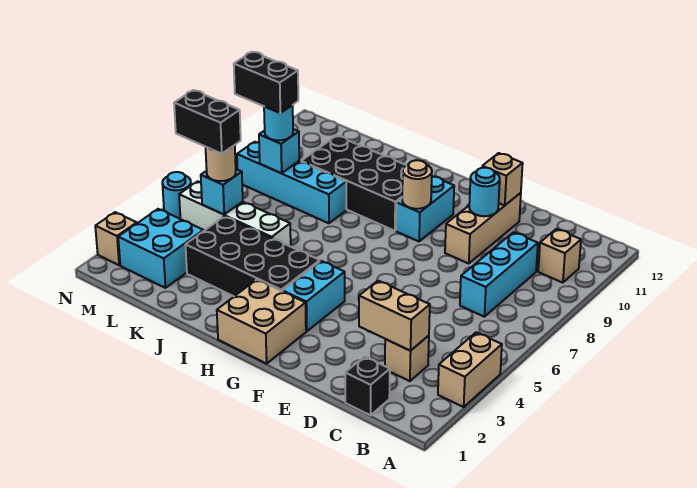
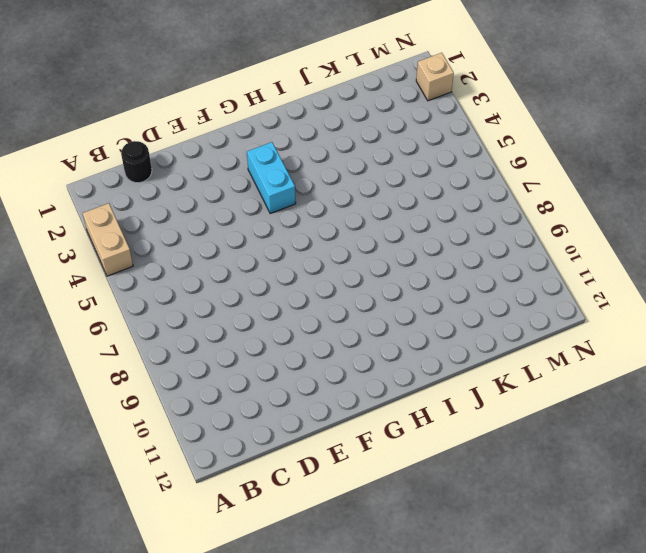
black round brick C1 level 1 -> black brick C1 level 1
none -> tan brick B10 level 1
none -> tan brick C3 level 1
none -> cyan brick C7:C9 level 1

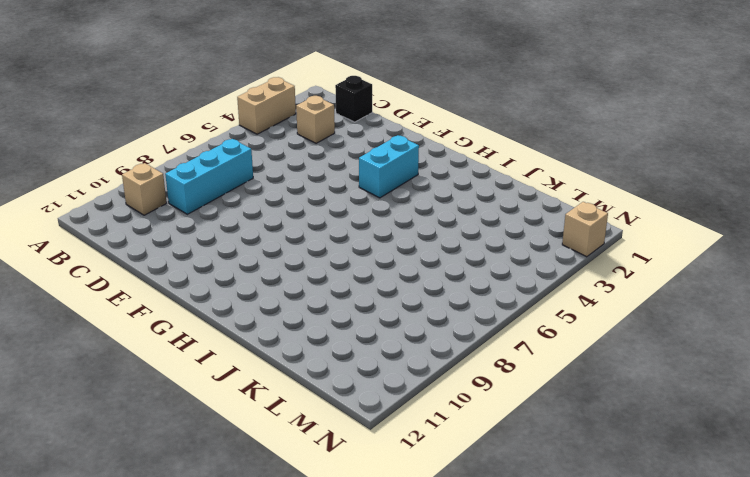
none -> tan brick E9:E11 level 1
none -> tan brick G1:H2 level 1
none -> cyan brick G9:G10 level 1

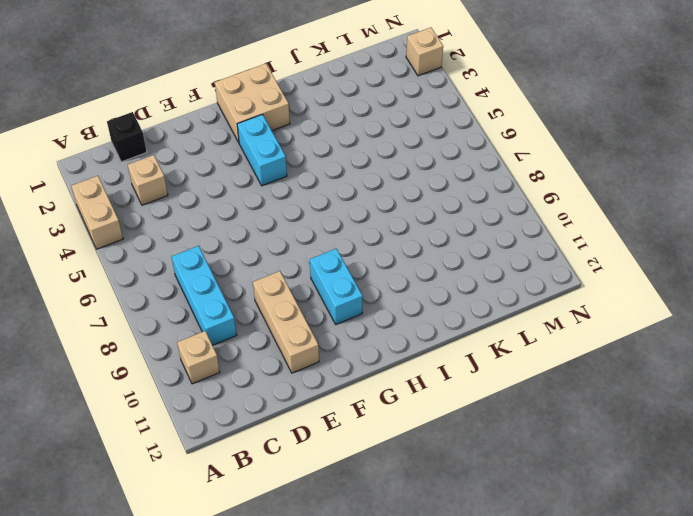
none -> black brick H3:K4 level 1
none -> black brick H9:K10 level 1
none -> white brick J5:M5 level 1

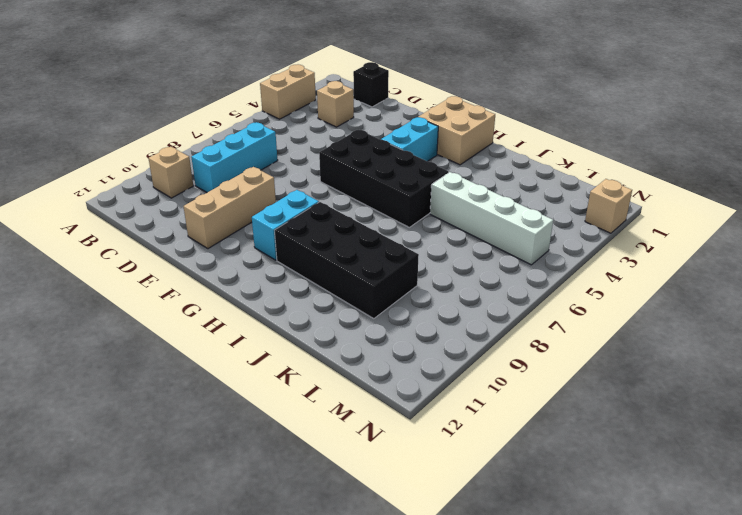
black brick F5:I6 level 1 -> black brick H3:K4 level 1
none -> cyan brick J8:M8 level 1
none -> cyan brick L2:M3 level 1
none -> cyan round brick N5 level 1

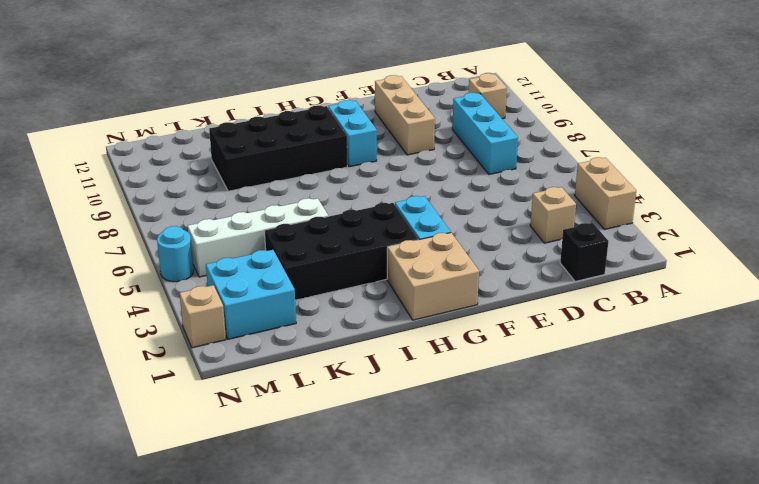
none -> cyan brick J8:M8 level 1
none -> tan brick C3:D3 level 2
none -> cyan round brick E10 level 2

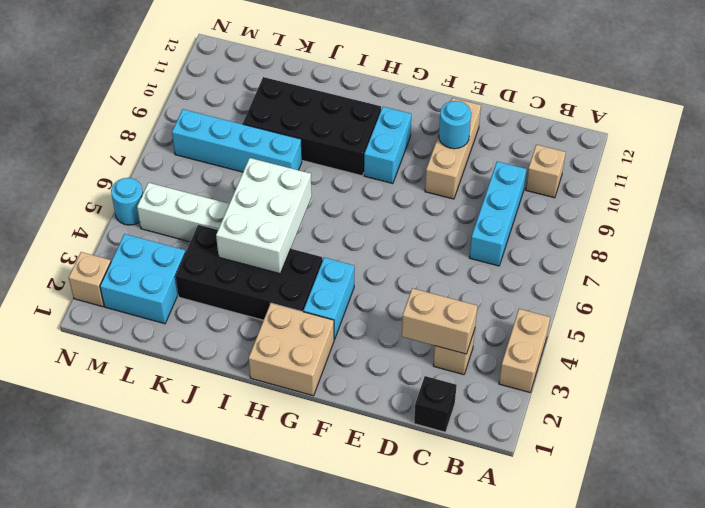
white brick I4:J6 level 2 -> none
none -> tan brick E11 level 2
none -> tan round brick G9 level 2
none -> cyan brick L5 level 2

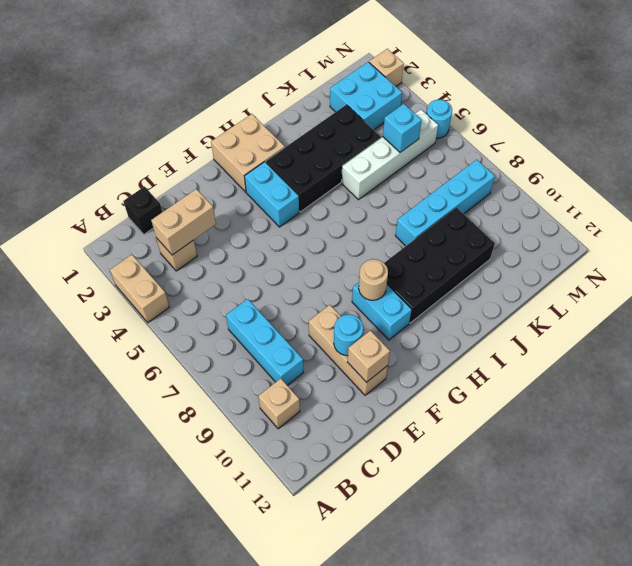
none -> cyan brick L8 level 2
none -> tan round brick L5 level 3
none -> cyan round brick L8 level 3

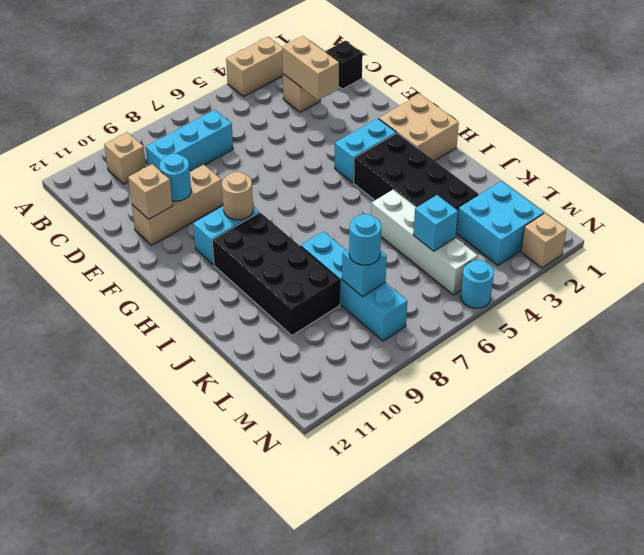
none -> tan round brick L5 level 3
none -> black brick L5:M5 level 4
none -> black brick L8:M8 level 4

